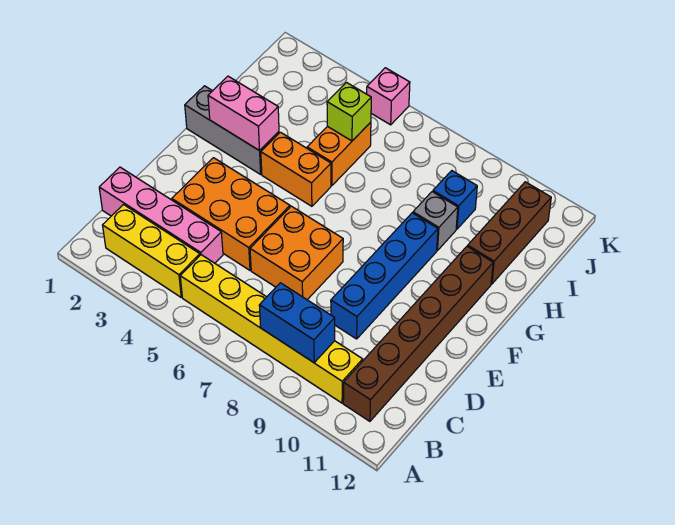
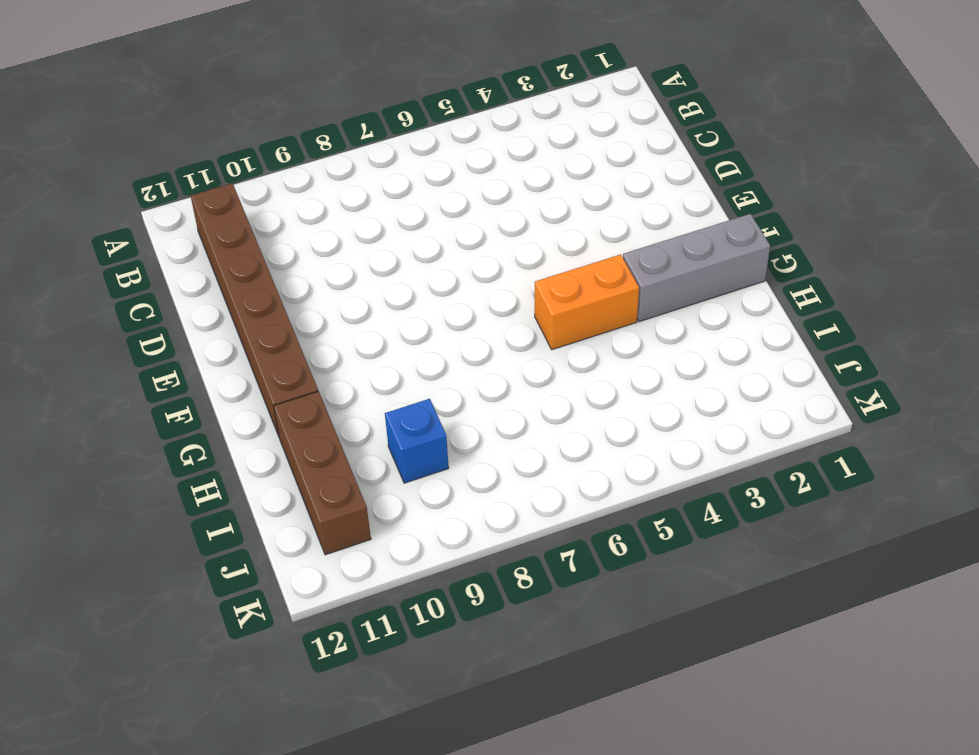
none -> yellow brick B2:B4 level 1
none -> yellow brick B5:B10 level 1
none -> pink brick C1:C4 level 1

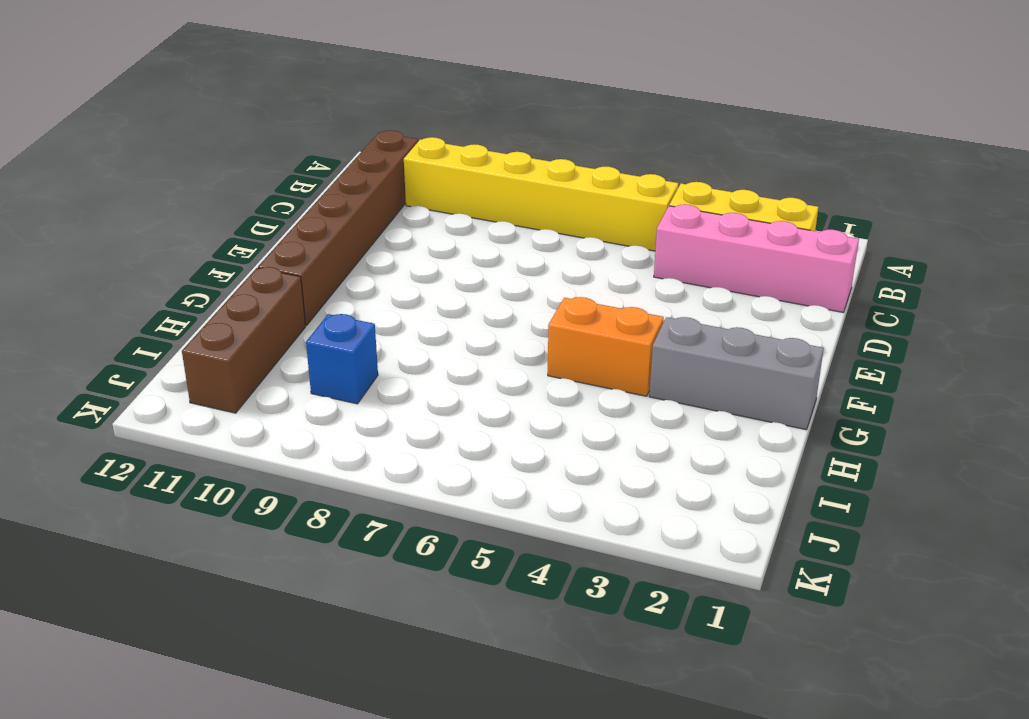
none -> orange brick D3:E5 level 1
none -> orange brick D6:E7 level 1
none -> blue brick D9:G9 level 1

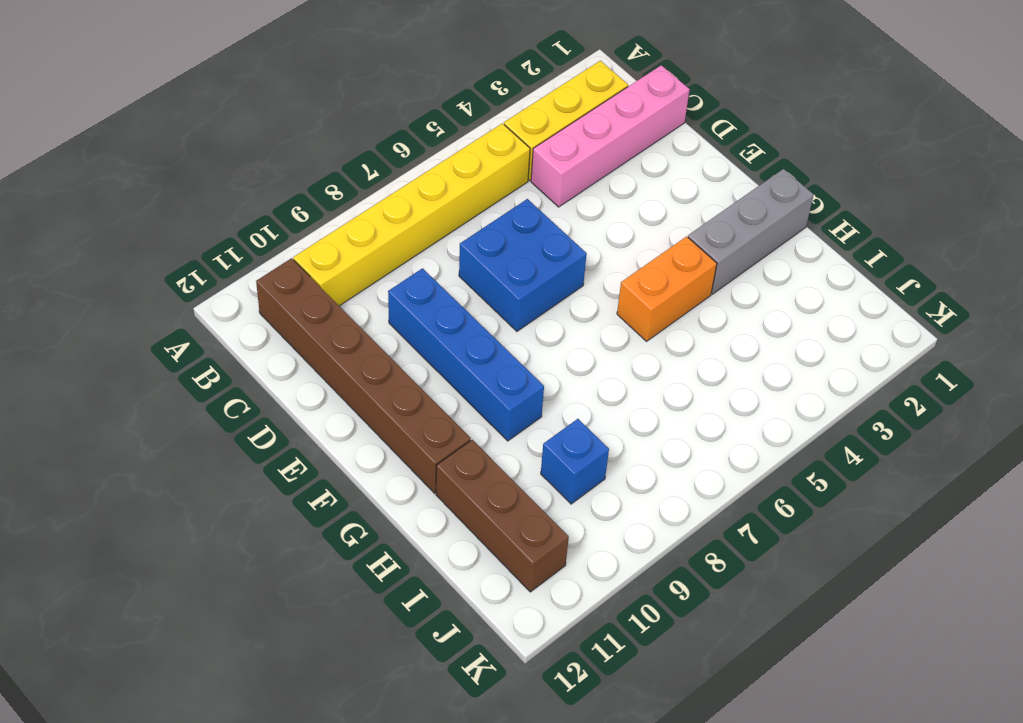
blue brick D6:E7 level 1 -> orange brick D6:E7 level 1
none -> orange brick D3:E5 level 1
none -> orange brick H5:I5 level 1
none -> grey brick H9 level 1

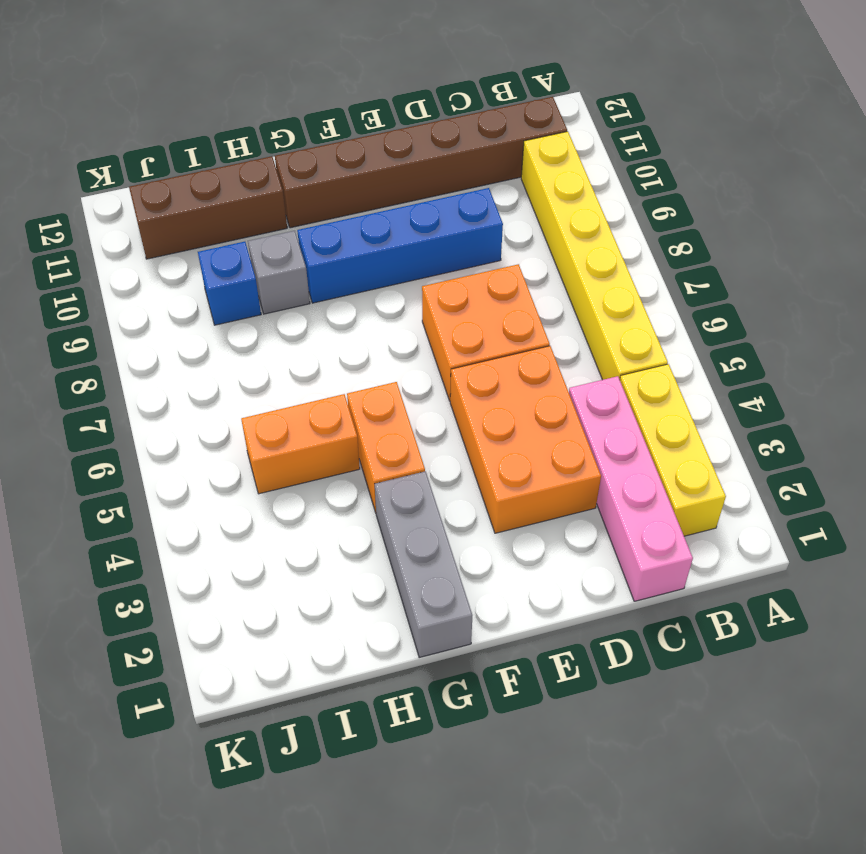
none -> pink brick K5 level 1
none -> blue brick B8:B9 level 2
none -> pink brick G2:G3 level 2

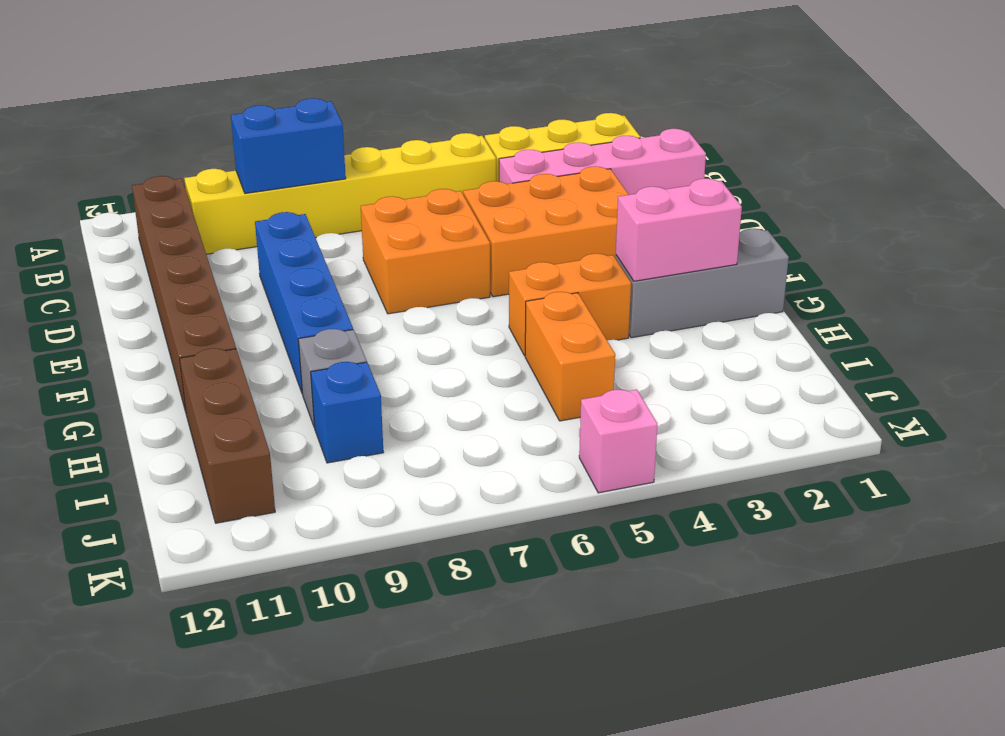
none -> lime brick I5 level 2

